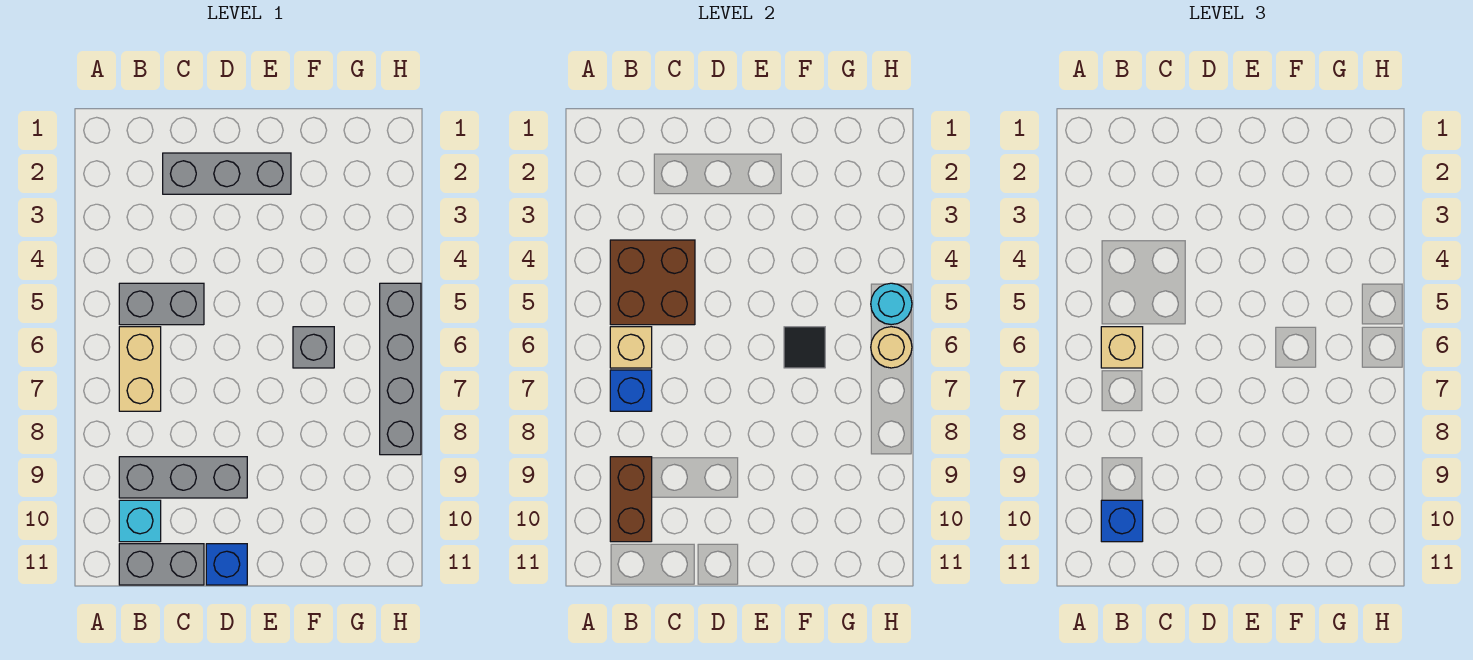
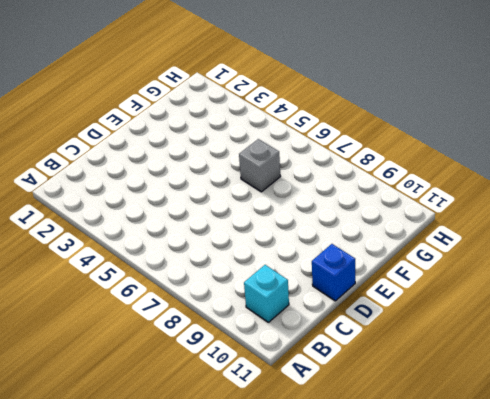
none -> grey brick B5:C5 level 1
none -> tan brick B6:B7 level 1
none -> grey brick B9:D9 level 1

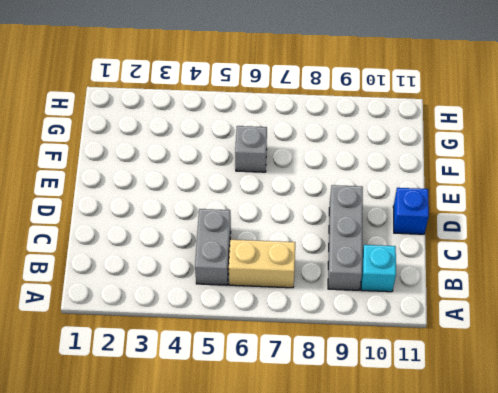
none -> grey brick B11:C11 level 1
none -> grey brick C2:E2 level 1
none -> grey brick H5:H8 level 1

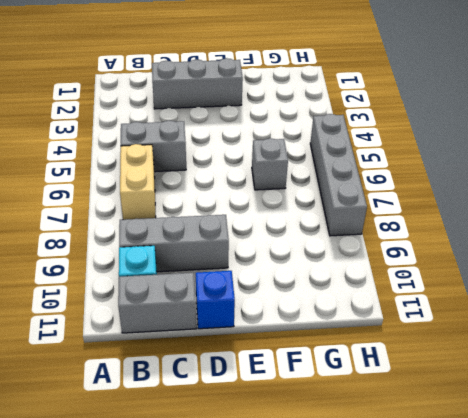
none -> brown brick B4:C5 level 2
none -> tan brick B6 level 2
none -> blue brick B7 level 2

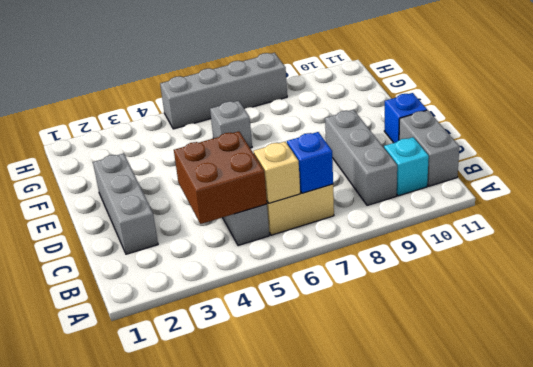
none -> brown brick B9:B10 level 2
none -> black tile F6 level 2
none -> cyan round brick H5 level 2

